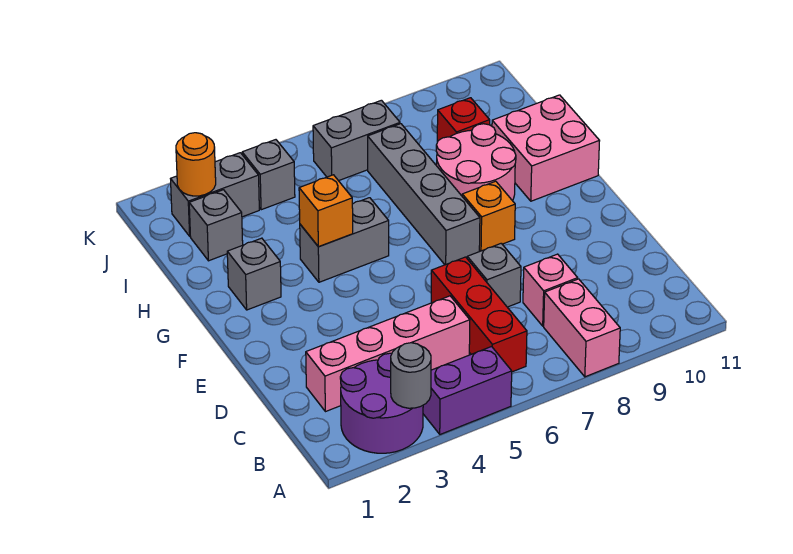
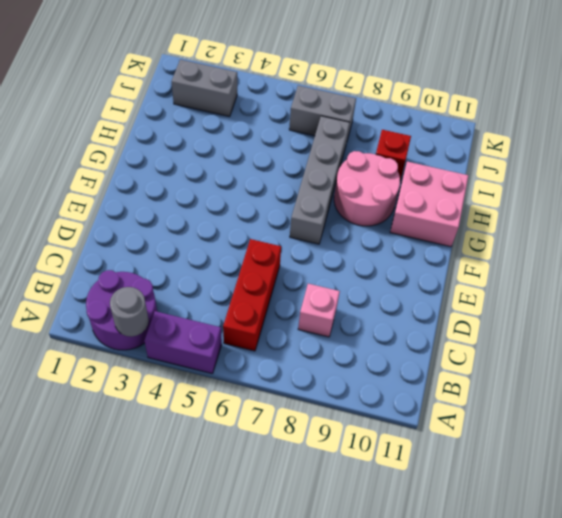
none -> pink brick A8:B8 level 1
none -> pink brick C2:C5 level 1
none -> grey brick D7 level 1

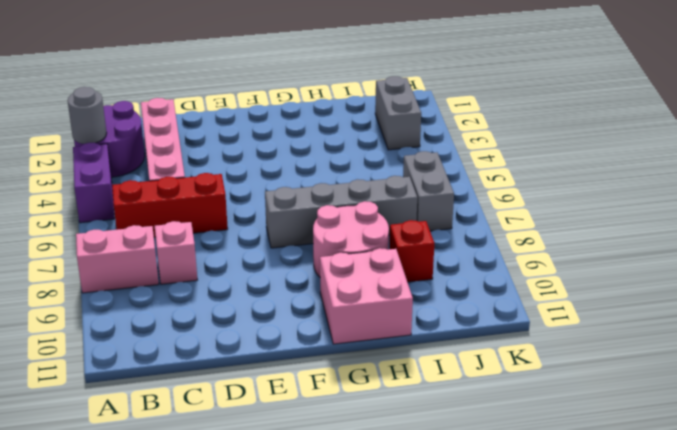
none -> grey brick D7 level 1
none -> orange brick F8 level 1
none -> grey brick G2 level 1

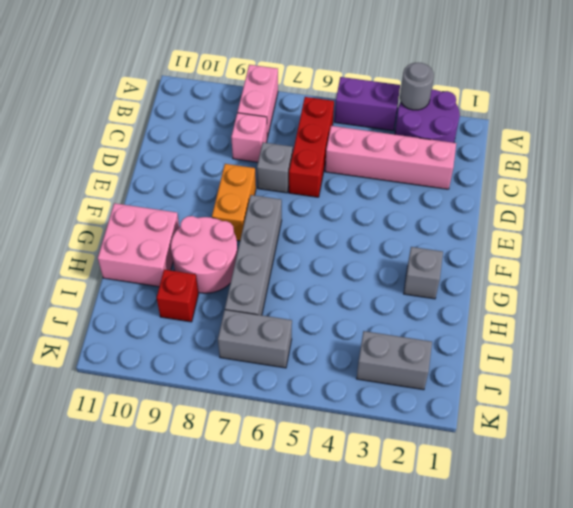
orange brick E8:F8 level 1 -> orange brick F8 level 1
none -> grey brick G4:G5 level 1
none -> grey brick I2 level 1
none -> grey brick J4 level 1

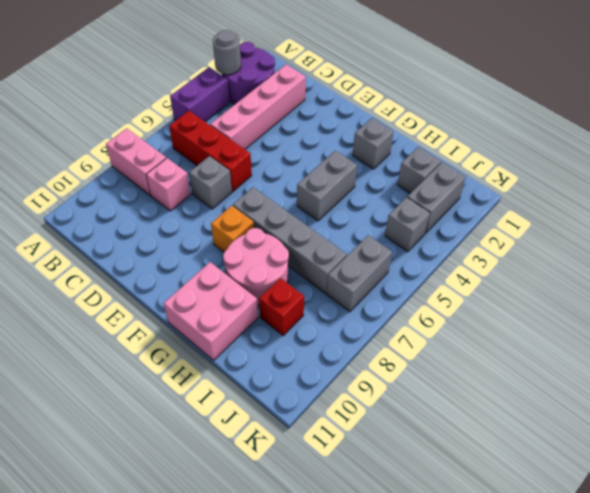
none -> orange brick G4 level 2
none -> orange round brick J2 level 2

